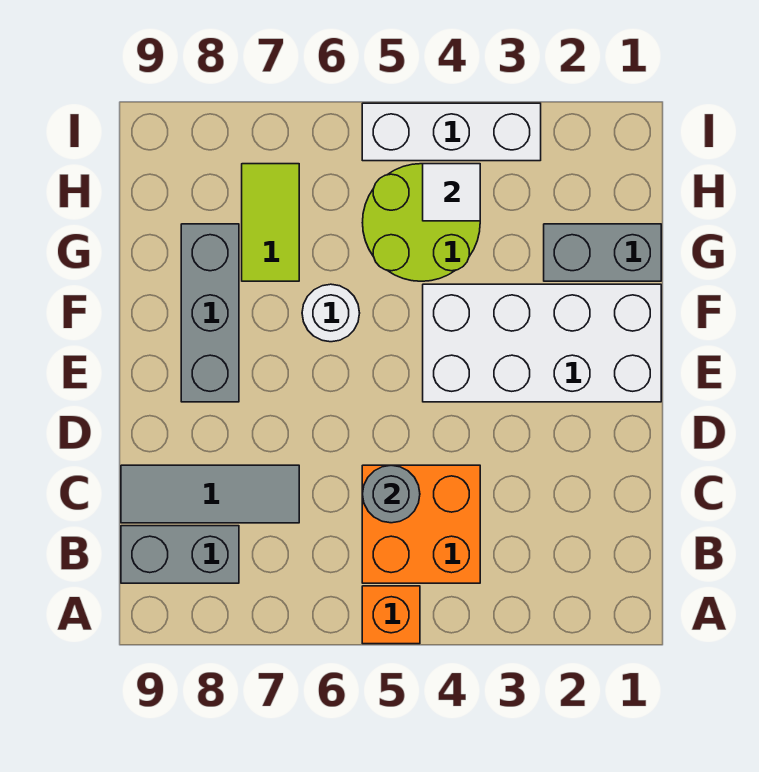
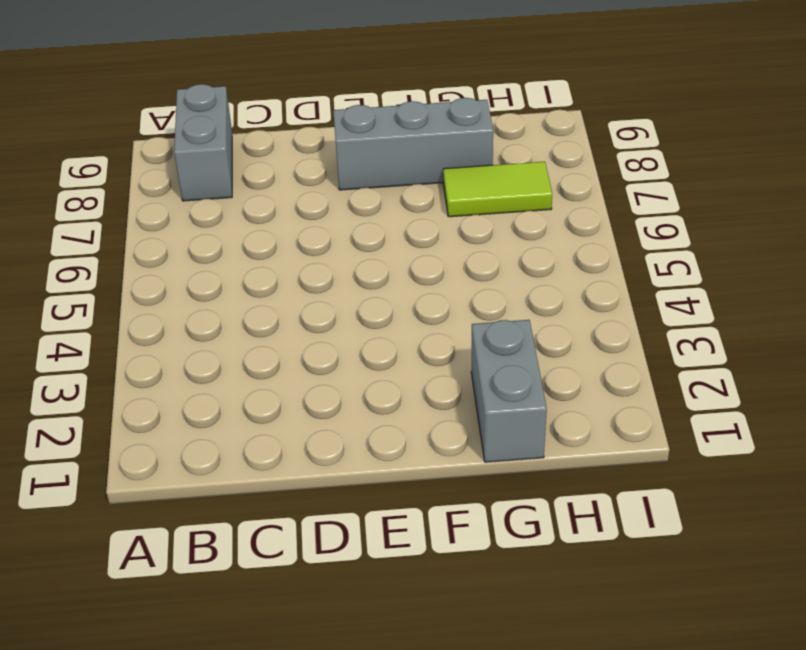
none -> orange brick A5 level 1
none -> orange brick B4:C5 level 1
none -> grey tile C7:C9 level 1

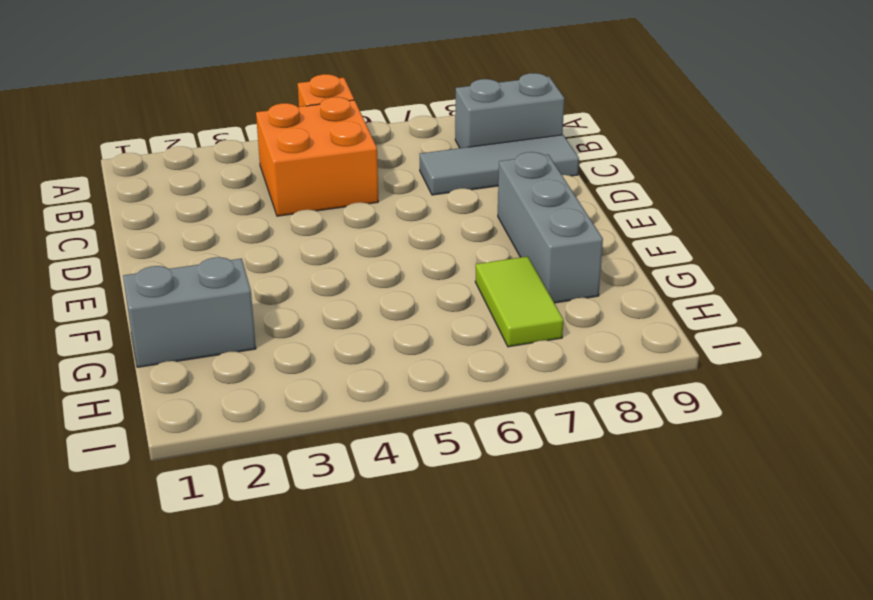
none -> white brick E1:F4 level 1
none -> white round brick F6 level 1
none -> lime round brick G4:H5 level 1

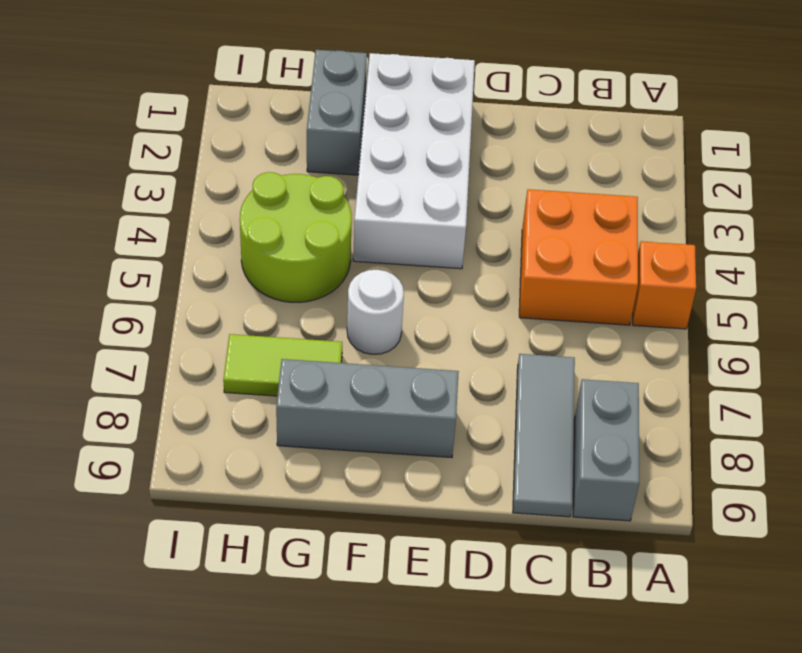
none -> white brick I3:I5 level 1
none -> grey round brick C5 level 2
none -> white tile H4 level 2

